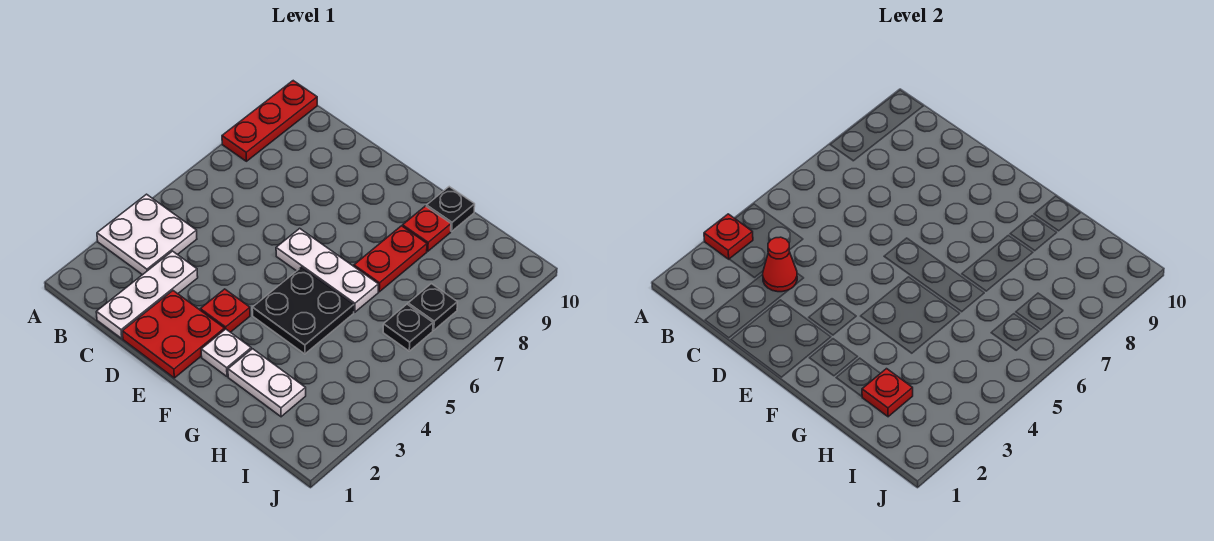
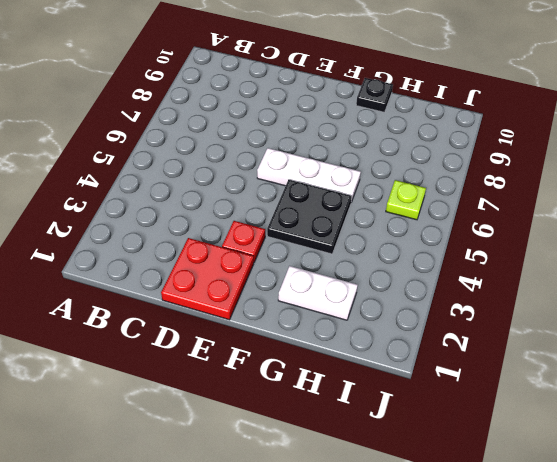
lime plate I6 level 1 -> black plate I6 level 1
none -> white plate A3:B4 level 1
none -> red plate A8:A10 level 1
none -> white plate C1:C3 level 1

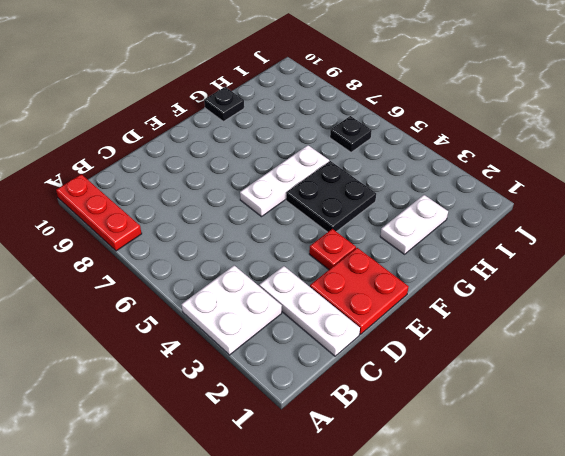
none -> white plate F2 level 1
none -> red plate G7:G8 level 1
none -> red plate G9 level 1

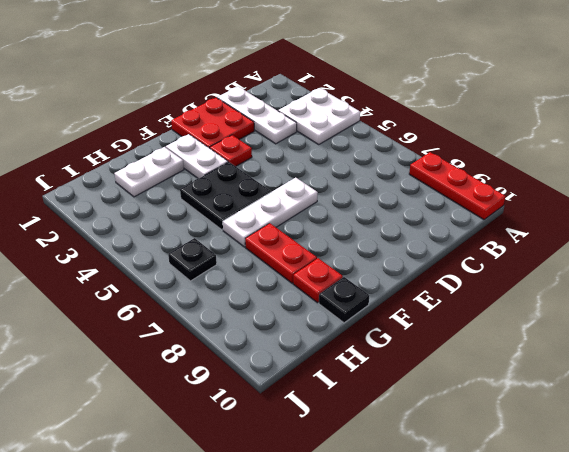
white plate F2:F3 level 1 -> white plate F2 level 1
none -> black plate I7 level 1
none -> red plate A3 level 2
none -> red cone C3 level 2

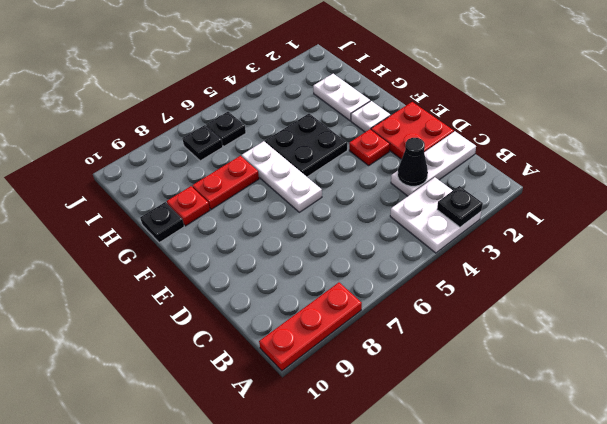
black plate A3 level 2 -> red plate A3 level 2
black cone C3 level 2 -> red cone C3 level 2
none -> red plate H2 level 2

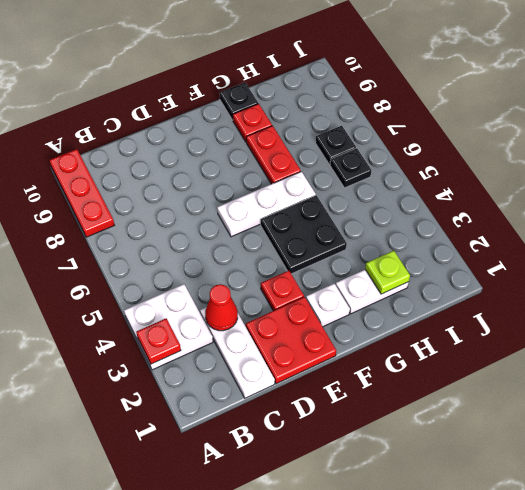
lime plate H2 level 2 -> red plate H2 level 2

